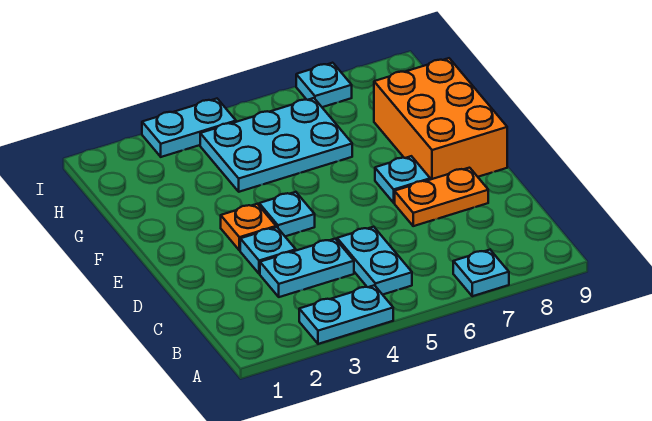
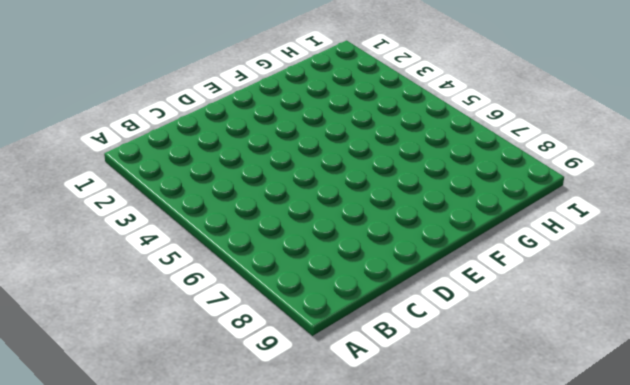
none -> cyan plate A3:A4 level 1
none -> cyan plate A7 level 1
none -> cyan plate B5:C5 level 1

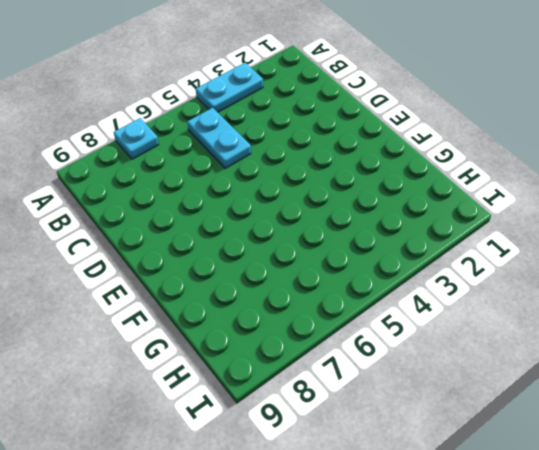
none -> cyan plate C3:C4 level 1
none -> cyan plate D3 level 1
none -> orange plate D7:D8 level 1

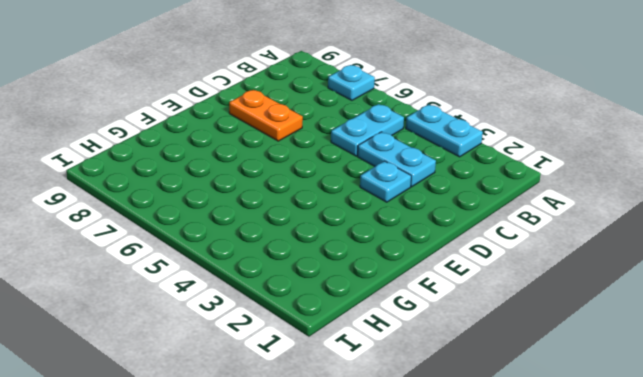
none -> orange plate E3 level 1
none -> cyan plate E4 level 1
none -> cyan plate E7 level 1

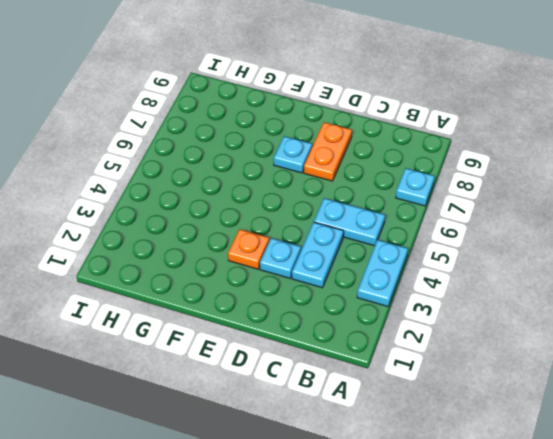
none -> cyan plate E4 level 1
none -> orange brick E8:G9 level 1
none -> cyan plate G4:H6 level 1

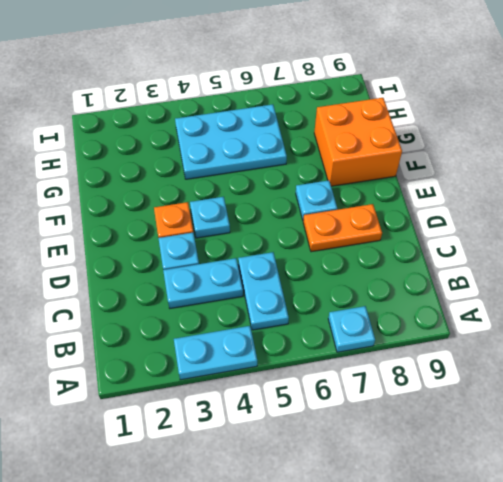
orange brick F8:G9 level 1 -> orange brick E8:G9 level 1
none -> cyan plate I3:I4 level 1
none -> cyan plate I7 level 1

